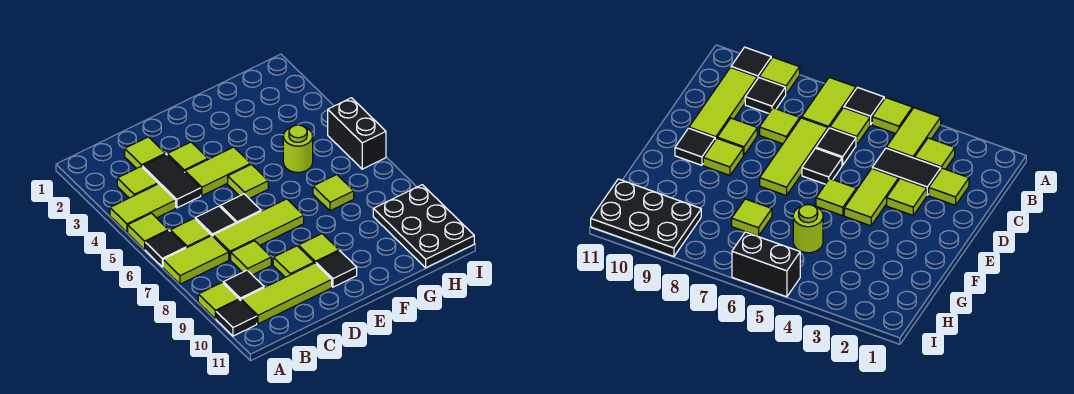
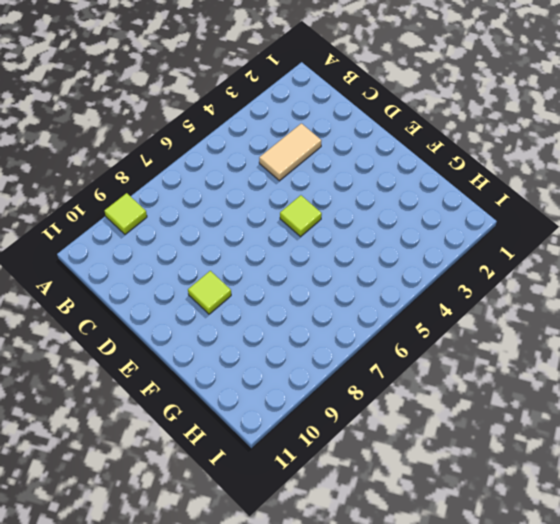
tan tile C3:C4 level 1 -> black tile C3:C4 level 1
none -> lime tile A4:B4 level 1
none -> lime tile A5 level 1
none -> black tile A6 level 1

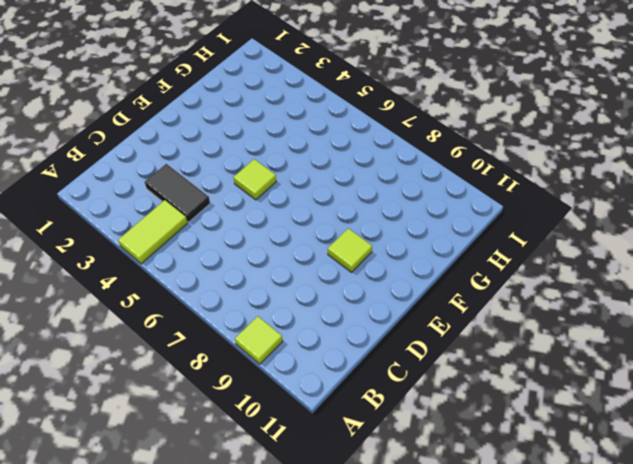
none -> lime tile A5 level 1
none -> black tile A6 level 1
none -> lime tile A7:B7 level 1

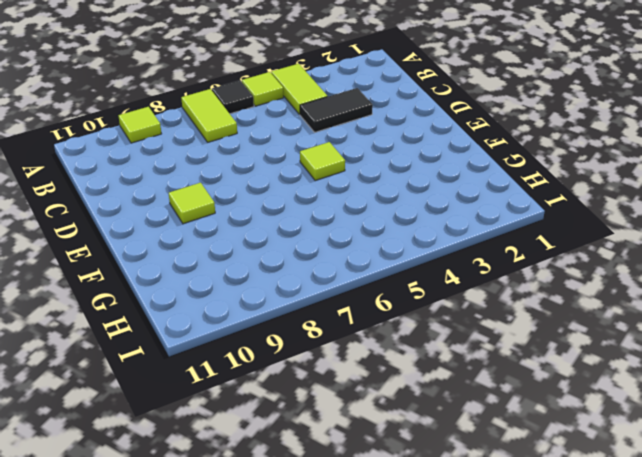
none -> black tile A10 level 1
none -> lime tile B3 level 1
none -> lime tile B6 level 1

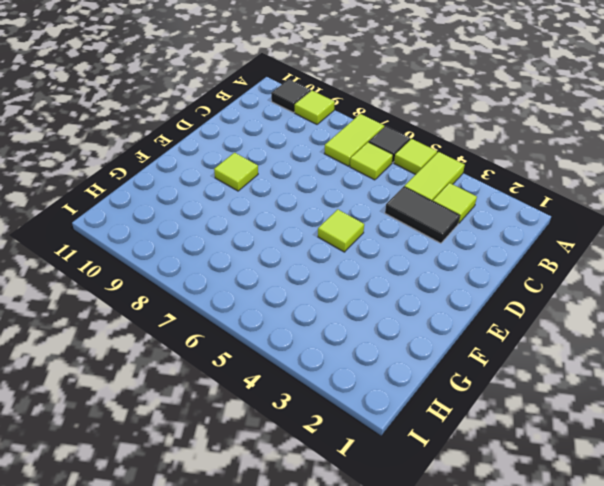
none -> black tile B9 level 1
none -> lime tile B10:D10 level 1
none -> lime tile C2 level 1

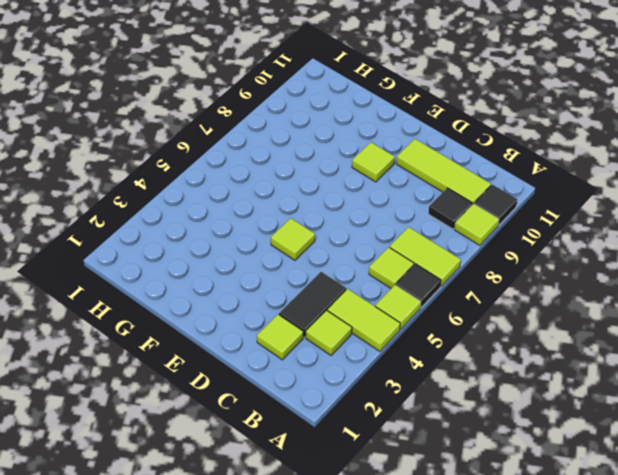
none -> black tile C6 level 1
none -> lime tile C7:E7 level 1
none -> lime tile C8 level 1

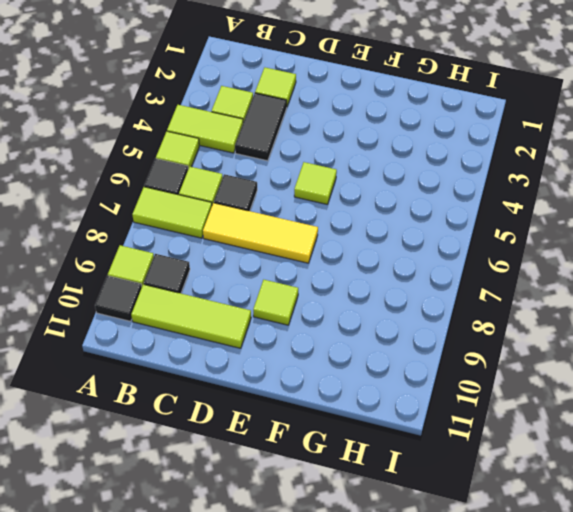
yellow tile C7:E7 level 1 -> lime tile C7:E7 level 1
none -> lime tile C8 level 1
none -> lime tile D3 level 1
none -> lime tile D4:E4 level 1

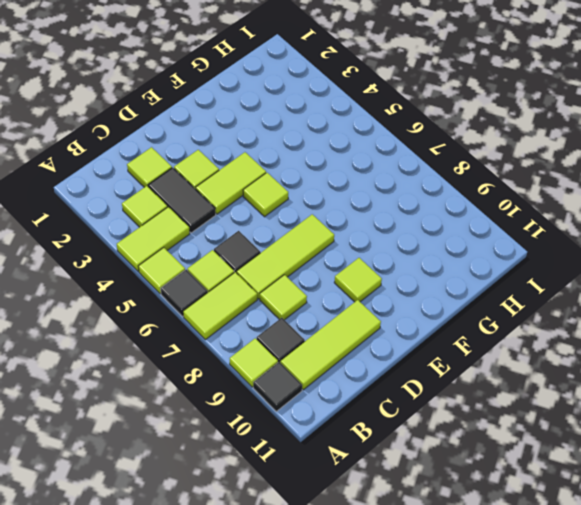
none -> black tile D6 level 1
none -> lime tile D9 level 1
none -> black tile E10 level 1

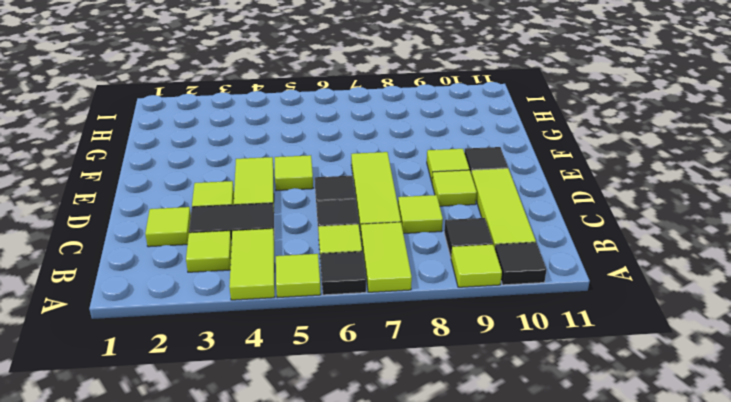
none -> lime round brick G5 level 1
none -> lime tile G7 level 1
none -> black plate H9:I11 level 1

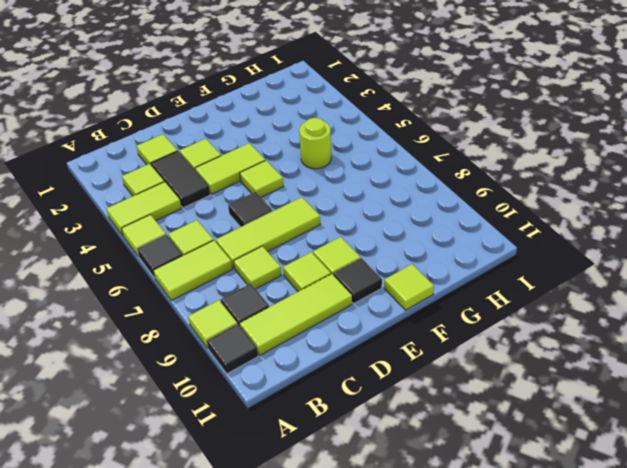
lime tile F11 level 1 -> lime tile G7 level 1
none -> black tile C6 level 1
none -> black plate H9:I11 level 1
none -> black brick I5:I6 level 1

